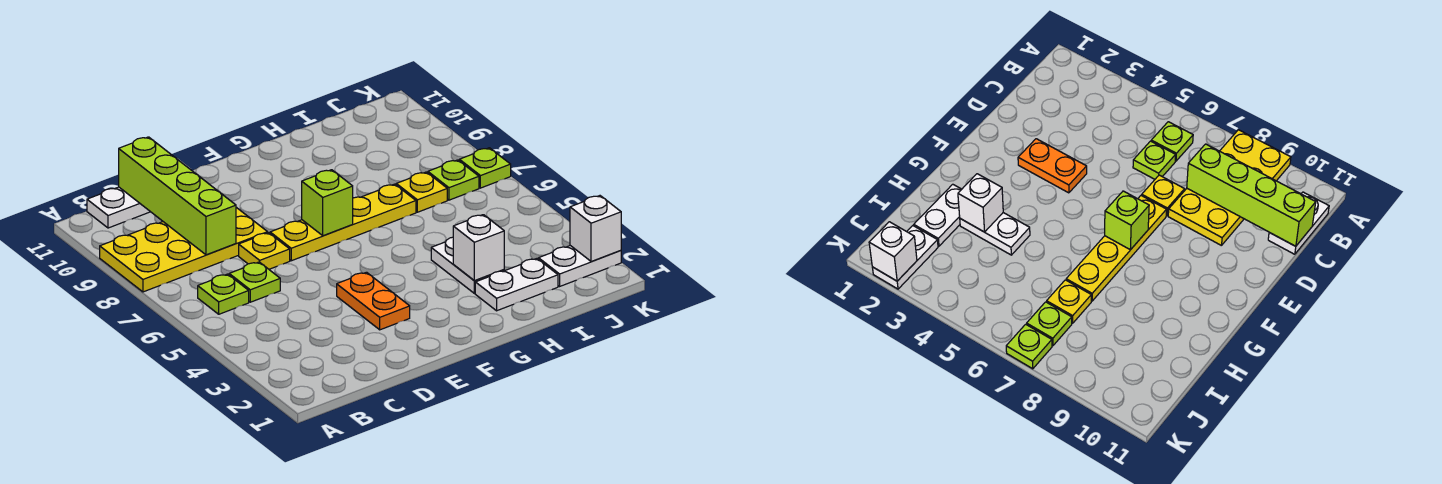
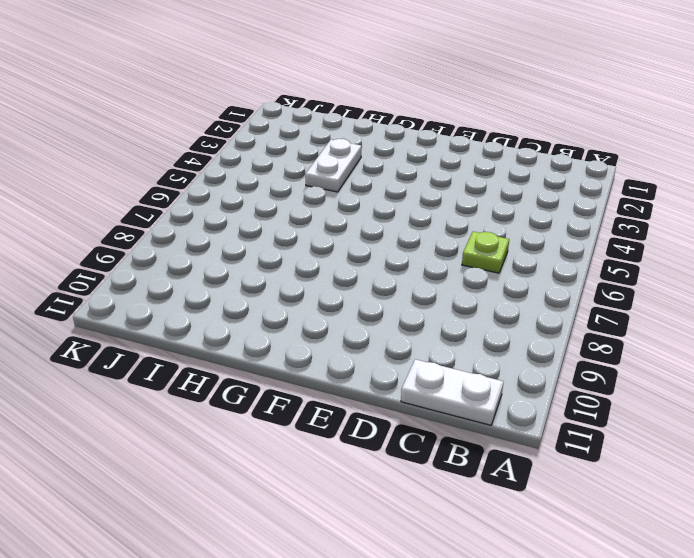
none -> yellow plate A8:D9 level 1
none -> lime plate B6 level 1
none -> yellow plate D7 level 1

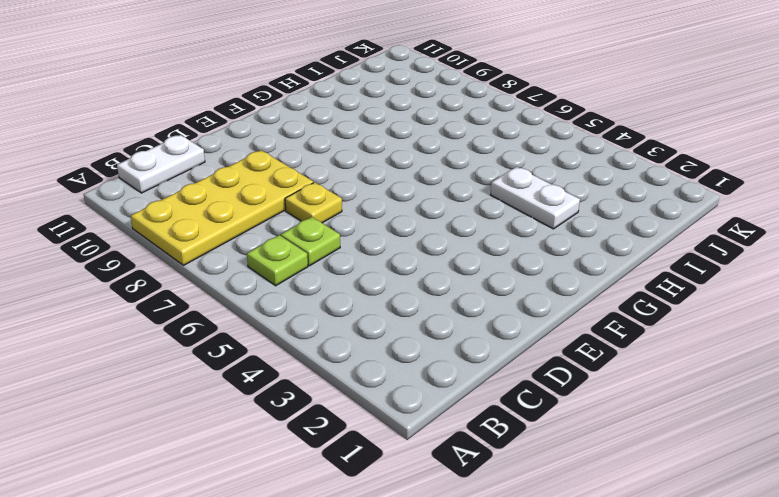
none -> orange plate E3:E4 level 1
none -> yellow plate E7:H7 level 1
none -> white plate H2:I2 level 1

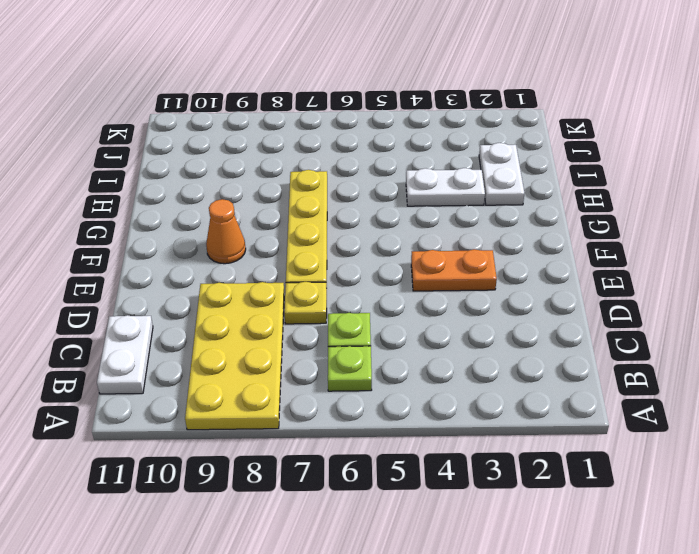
orange cone F9 level 1 -> none
none -> yellow plate I7 level 1
none -> white plate J2:K2 level 1
none -> lime plate J7 level 1

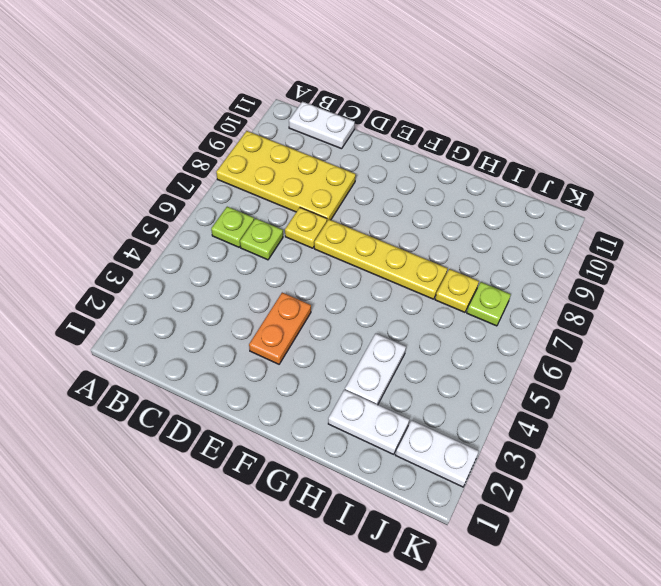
none -> lime plate K7 level 1
none -> lime brick C8:C11 level 2
none -> lime brick F7 level 2

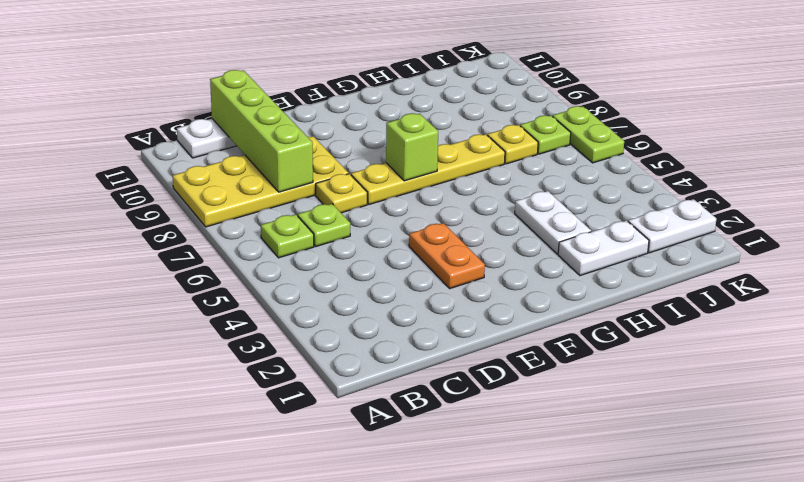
lime plate K6:K7 level 1 -> lime plate K7 level 1
none -> white brick H3 level 2
none -> white brick K2 level 2

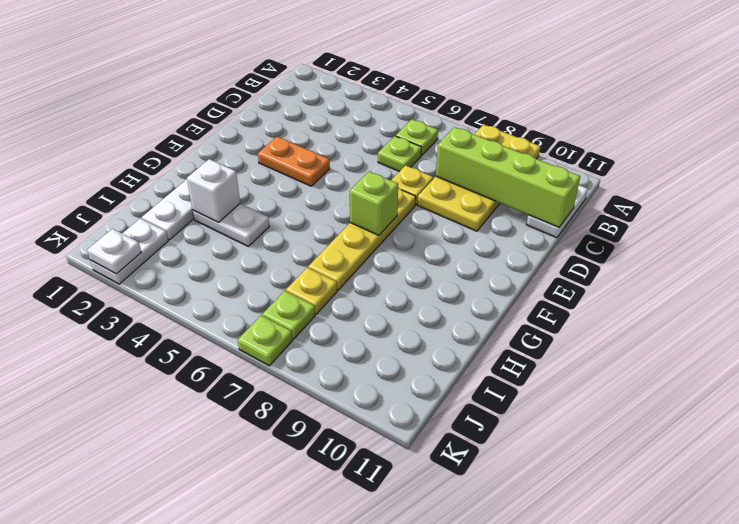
white plate K2 level 2 -> white brick K2 level 2

